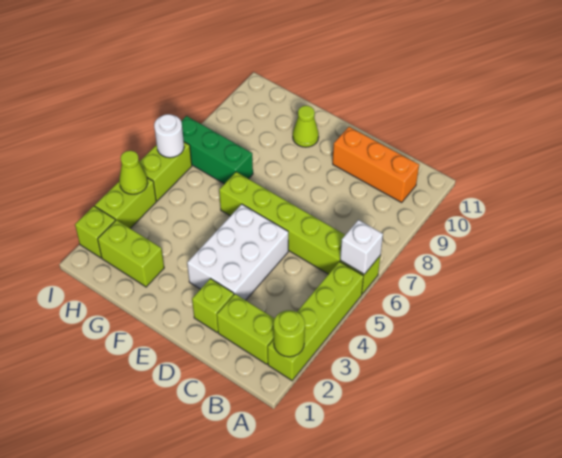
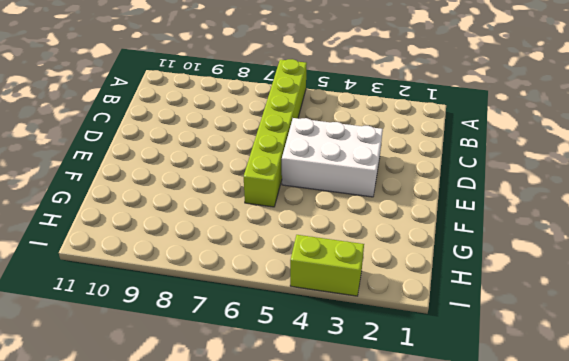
none -> lime brick A2:A5 level 1
none -> lime brick B2:C2 level 1
none -> orange brick B10:D10 level 1

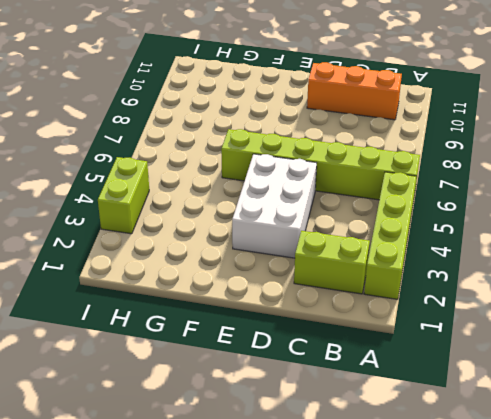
none -> lime brick D2 level 1
none -> lime cone F10 level 1
none -> lime brick G2:H2 level 1

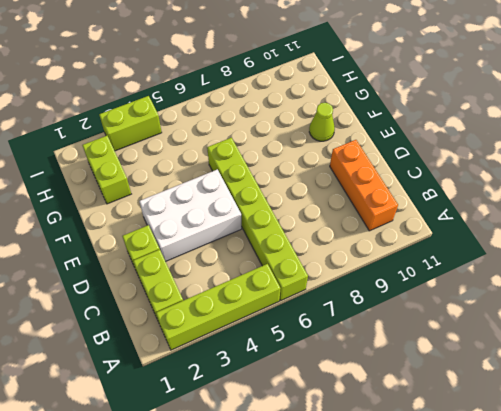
none -> green brick G7:I7 level 1
none -> lime brick I2 level 1
none -> lime brick I5:I6 level 1

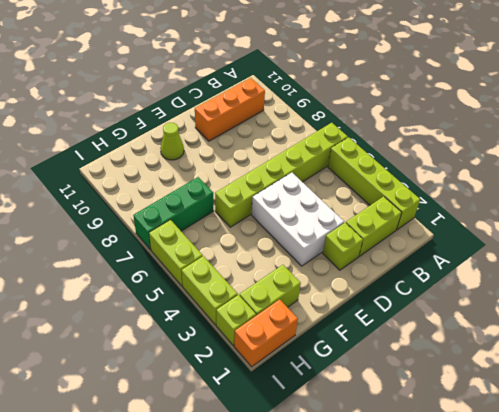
orange brick H1:I1 level 1 -> none
none -> lime round brick A2 level 2
none -> white brick A6 level 2
none -> lime cone I4 level 2

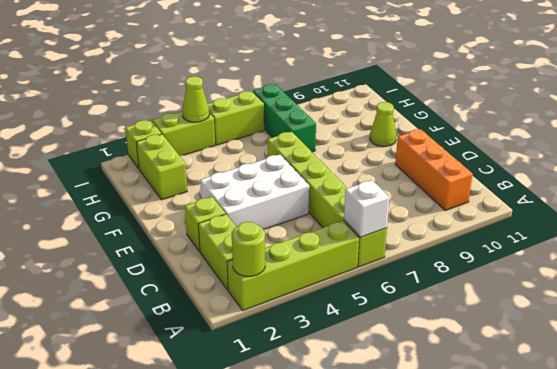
none -> white round brick I6 level 2

